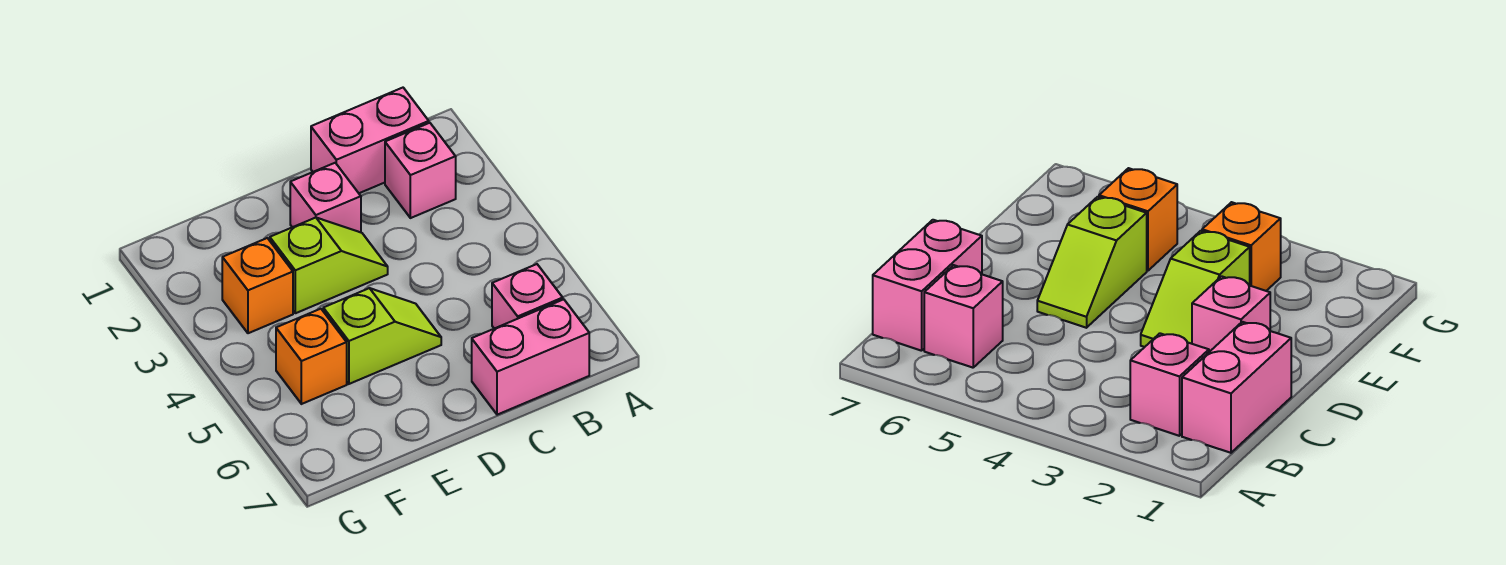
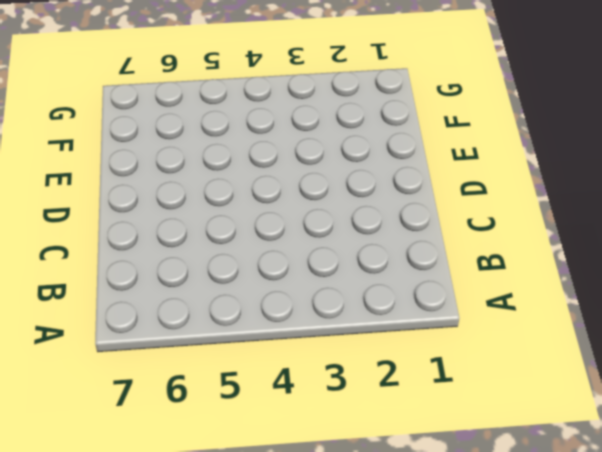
none -> pink brick B1:C1 level 1
none -> pink brick B2 level 1

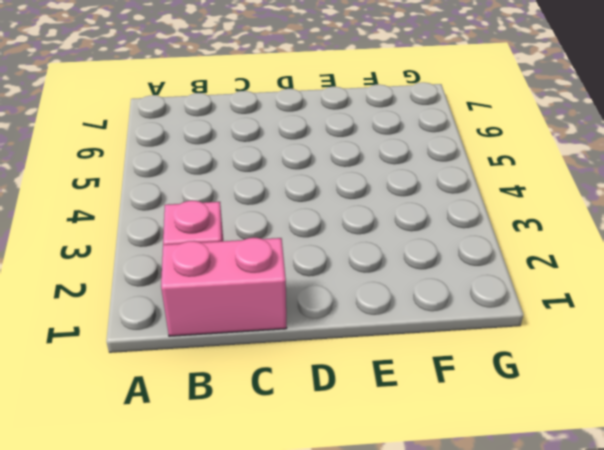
none -> pink brick B6 level 1
none -> pink brick B7:C7 level 1

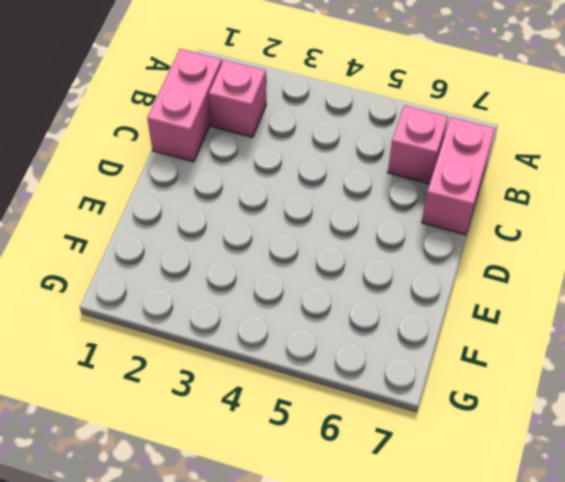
none -> pink brick D2 level 1
none -> lime slope D3:E3 level 1 top E

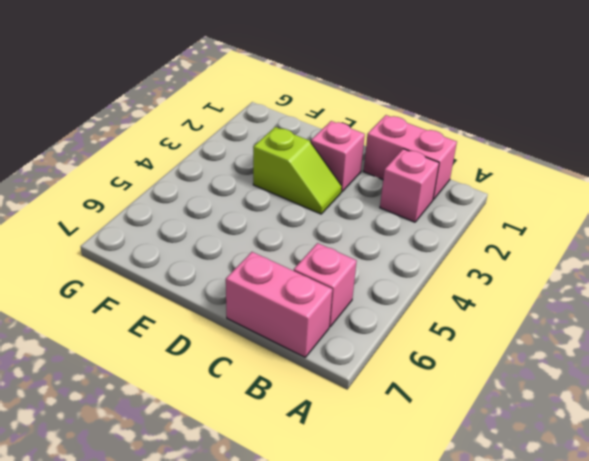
none -> lime slope D5:E5 level 1 top E
none -> orange brick F3 level 1

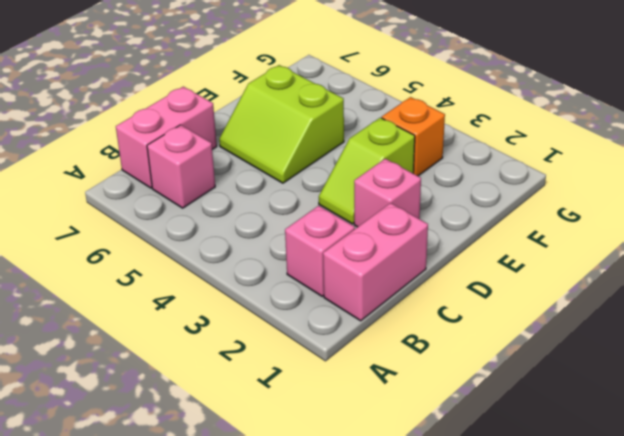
lime slope D5:E6 level 1 top E -> lime slope D5:E5 level 1 top E
none -> orange brick F5 level 1

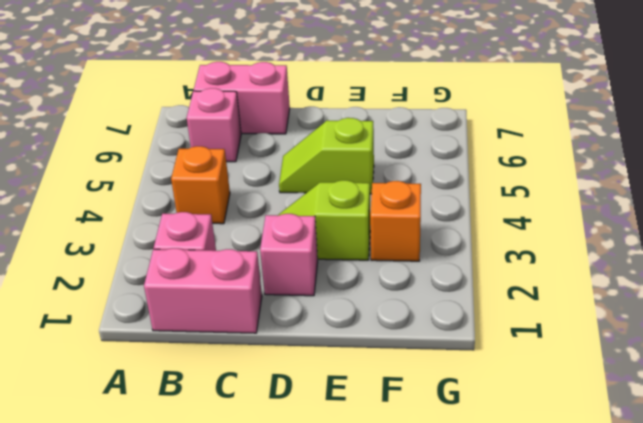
orange brick B4 level 1 -> orange brick F5 level 1

